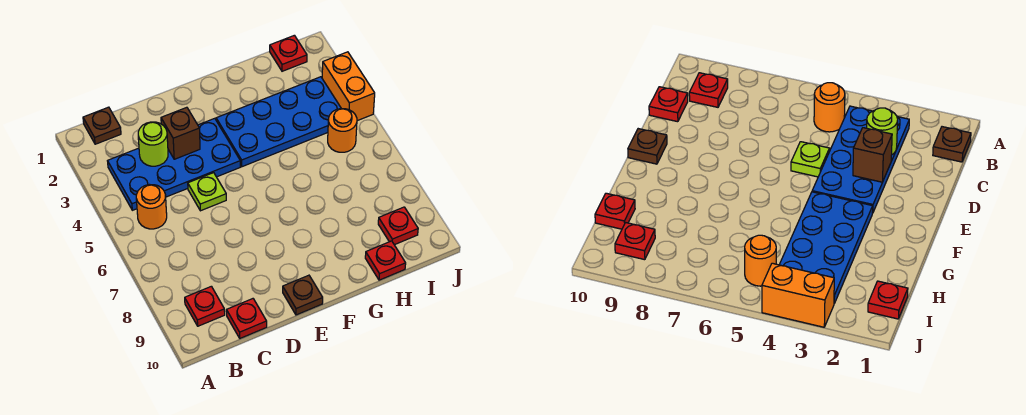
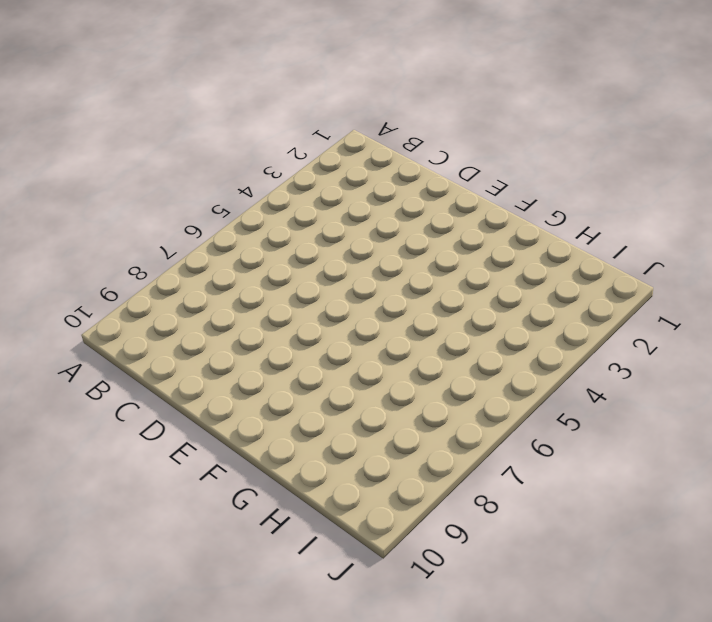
none -> brown plate B1 level 1
none -> blue plate B3:E4 level 1
none -> orange round brick B5 level 1

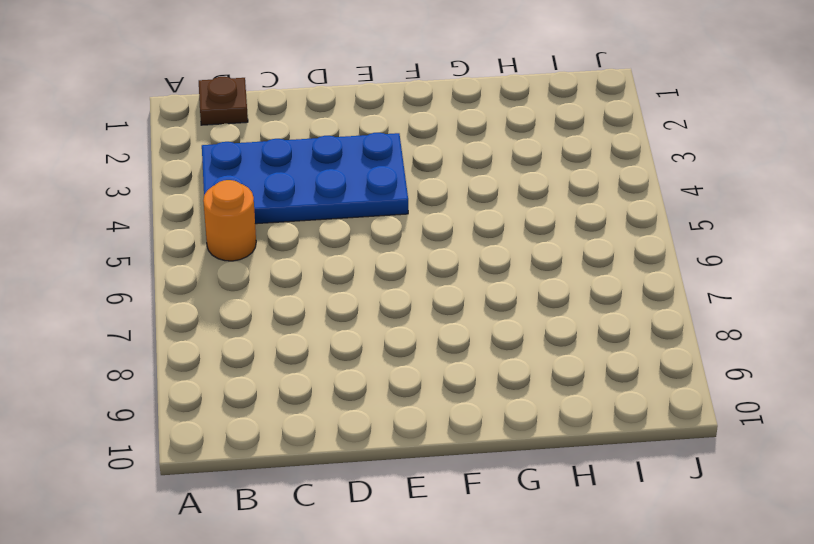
none -> red plate B9 level 1
none -> red plate C10 level 1
none -> lime plate D5 level 1

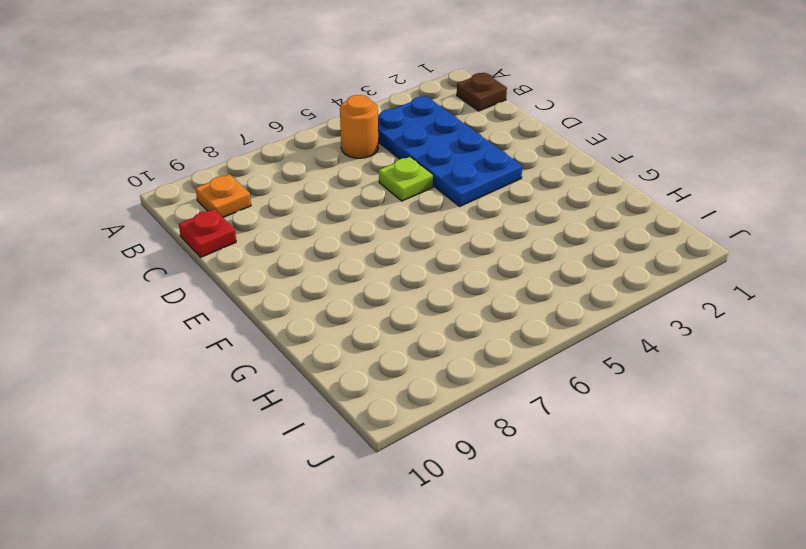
orange plate B9 level 1 -> red plate B9 level 1
none -> brown plate E10 level 1
none -> blue plate F3:I4 level 1
none -> red plate H10 level 1

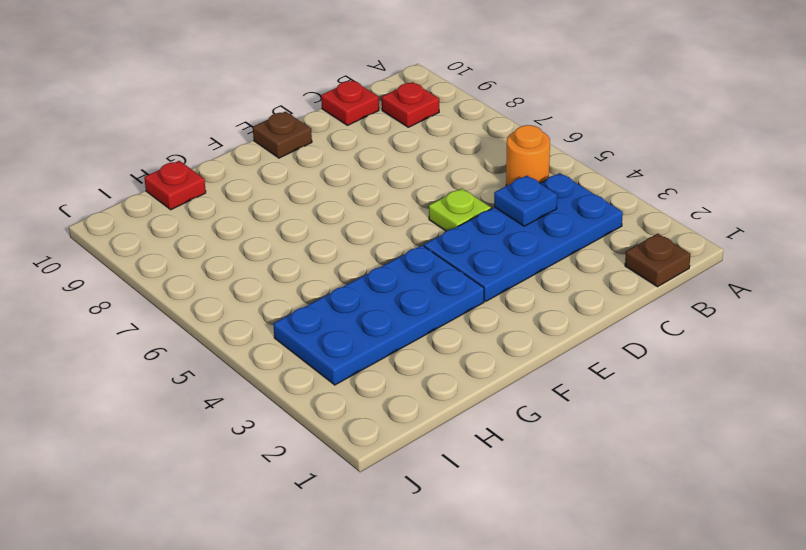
blue plate C4 level 2 -> none
none -> red plate I1 level 1
none -> orange round brick I5 level 1
none -> red plate I9 level 1

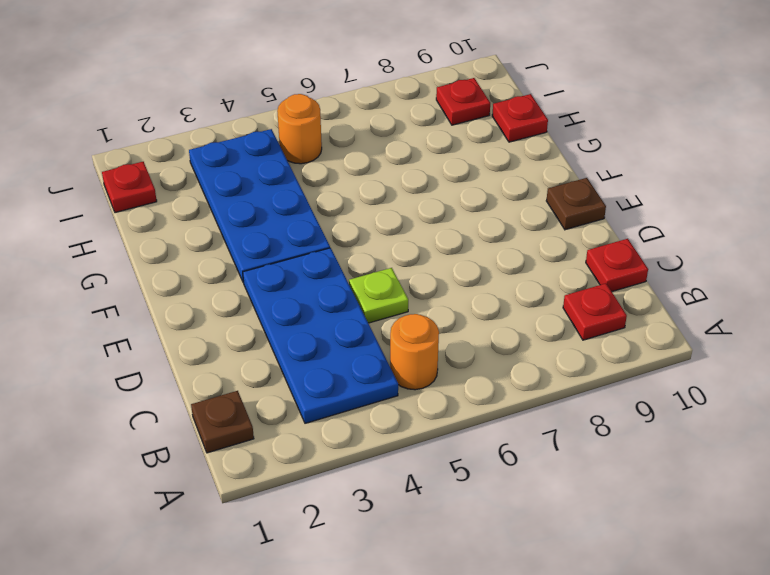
none -> orange brick J3:J4 level 1
none -> lime round brick C3 level 2
none -> brown brick D3 level 2

